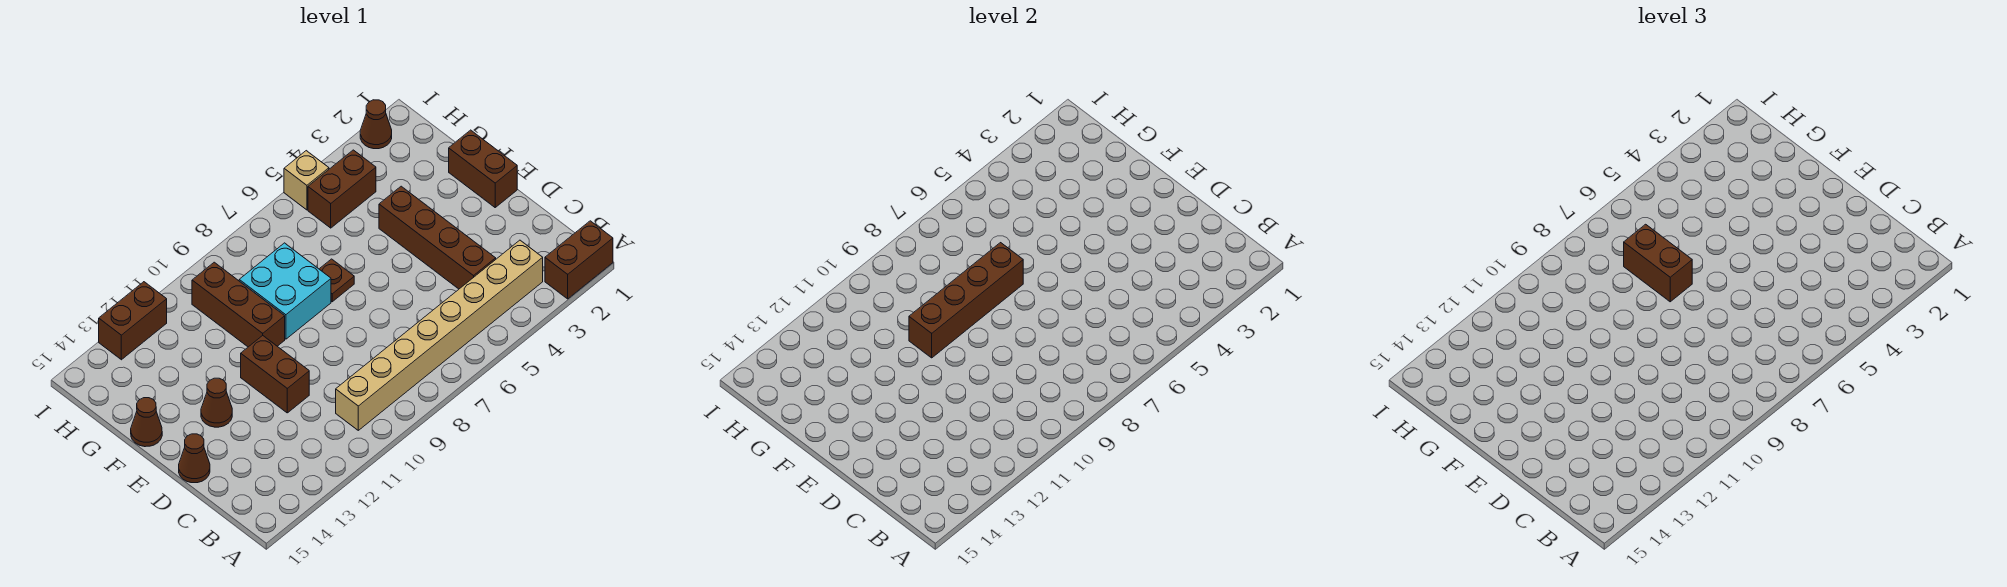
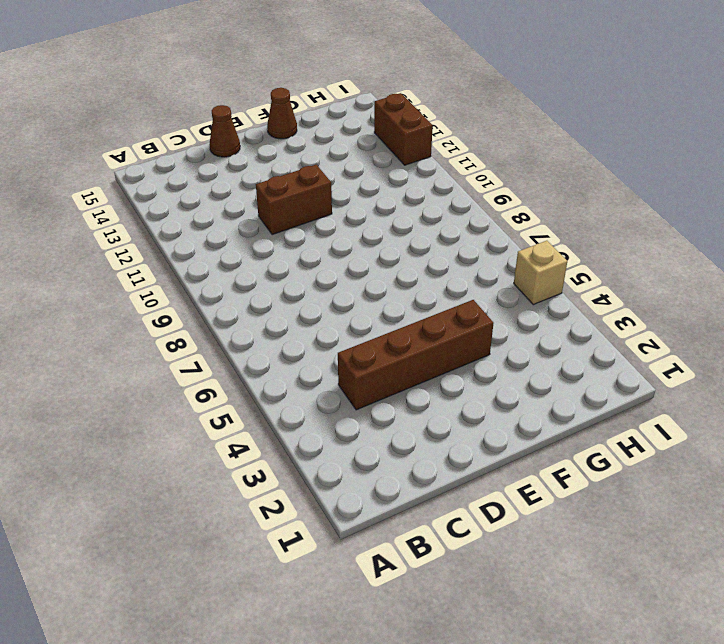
none -> brown brick A1:A2 level 1
none -> tan brick B3:B10 level 1
none -> brown brick E1:F1 level 1

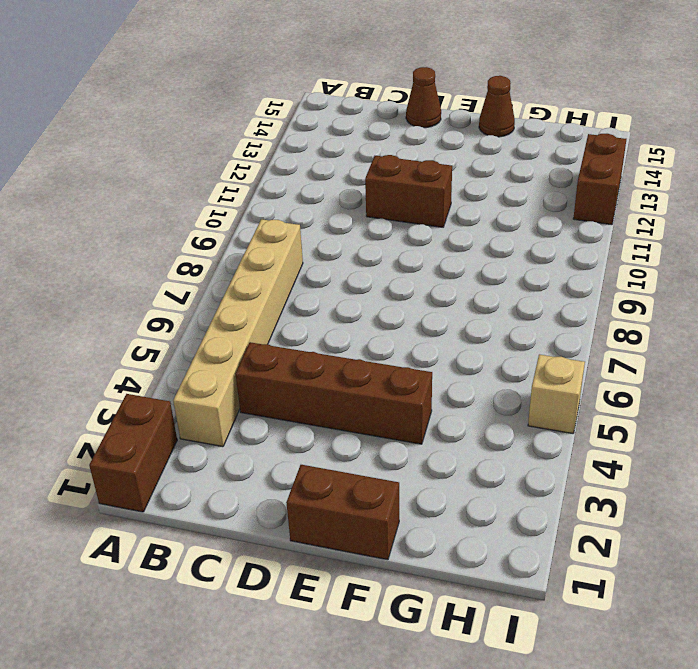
tan brick B3:B8 level 1 -> tan brick B3:B10 level 1
none -> brown cone E13 level 1
none -> brown plate F7 level 1
none -> cyan brick F8:G9 level 1

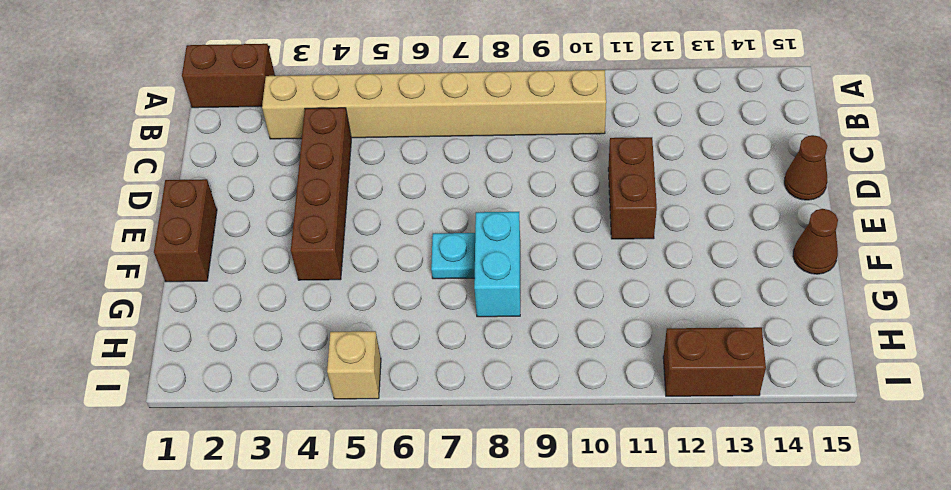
cyan plate F7 level 1 -> brown plate F7 level 1
cyan brick F8:G8 level 1 -> cyan brick F8:G9 level 1
none -> brown cone E13 level 1
none -> brown brick F10:H10 level 1
none -> brown brick H4:H5 level 1

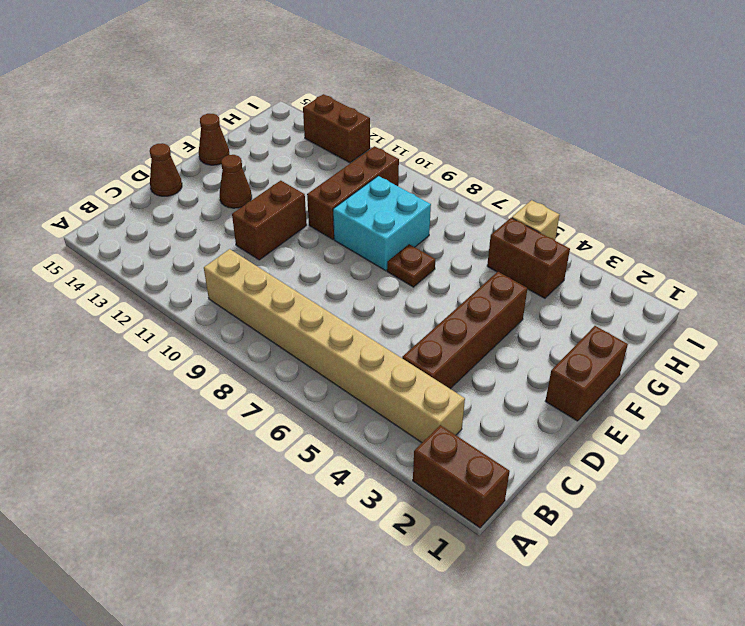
none -> brown cone I2 level 1
none -> brown brick F7:F10 level 2
none -> brown brick F7:G7 level 3

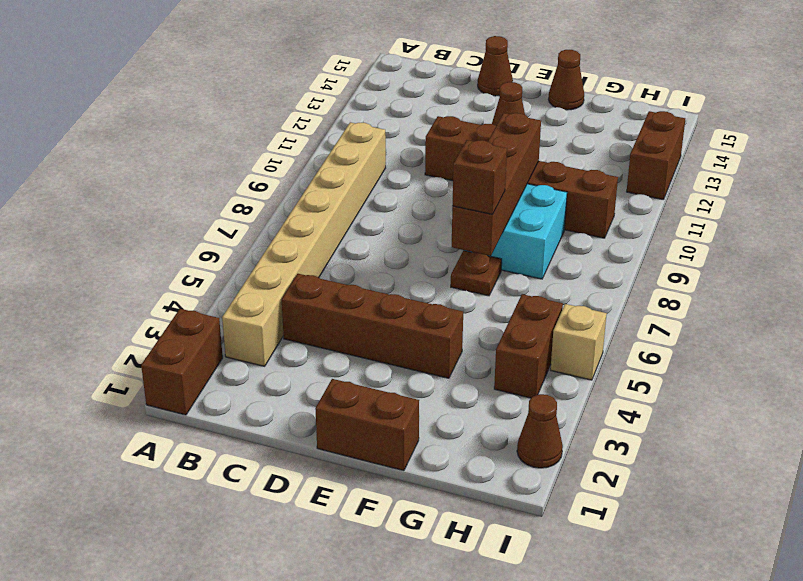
brown brick F7 level 3 -> brown brick F7:G7 level 3

